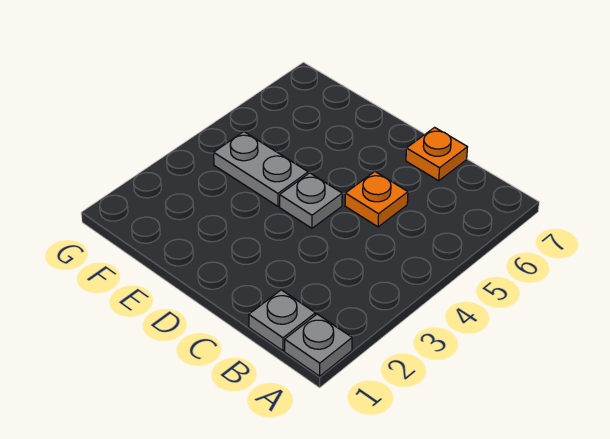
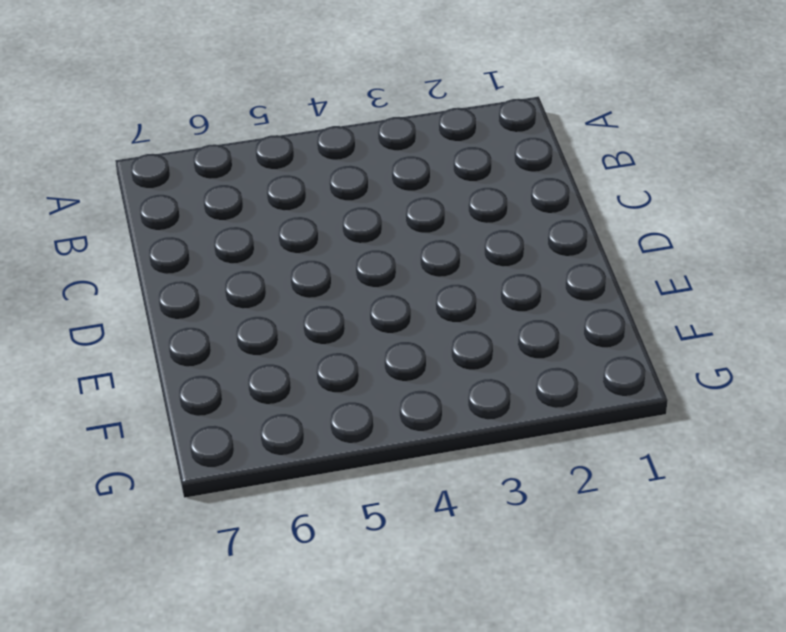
none -> grey plate A1 level 1
none -> grey plate B1 level 1

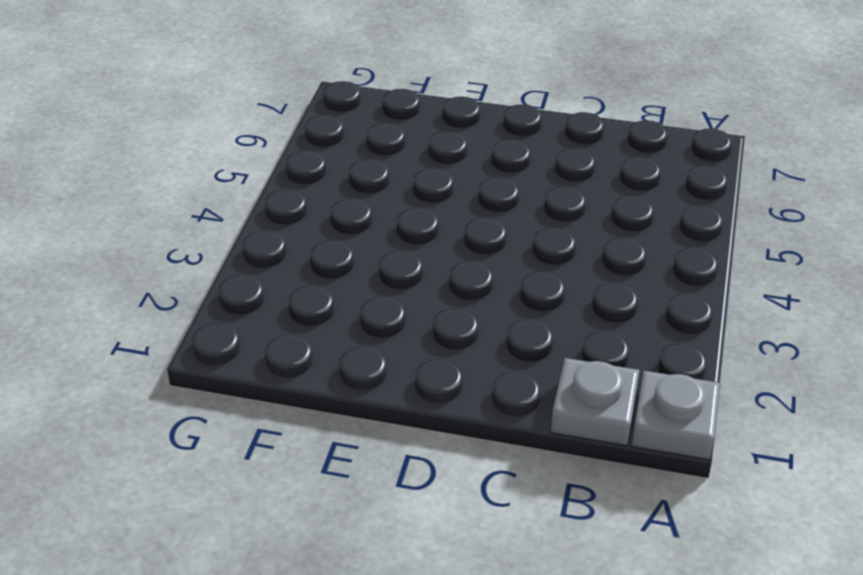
none -> orange plate C5 level 1
none -> orange plate C7 level 1

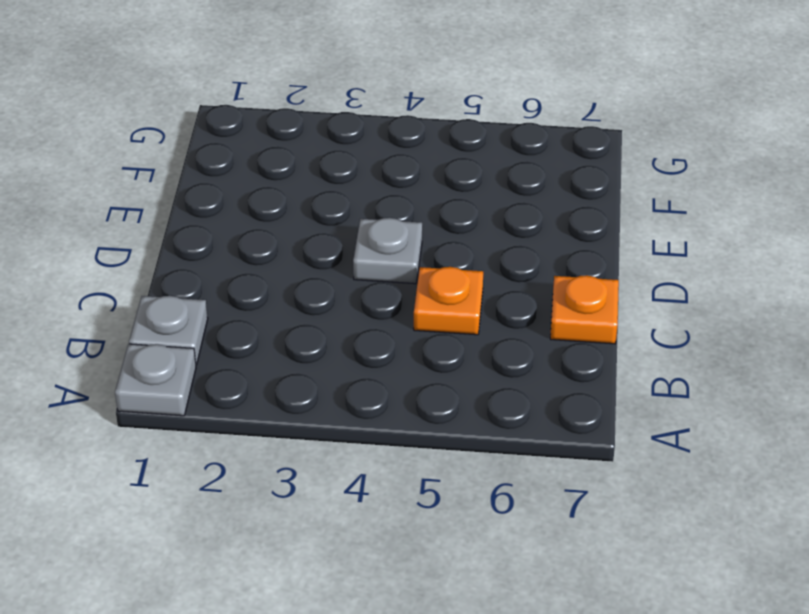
none -> grey plate E4:F4 level 1

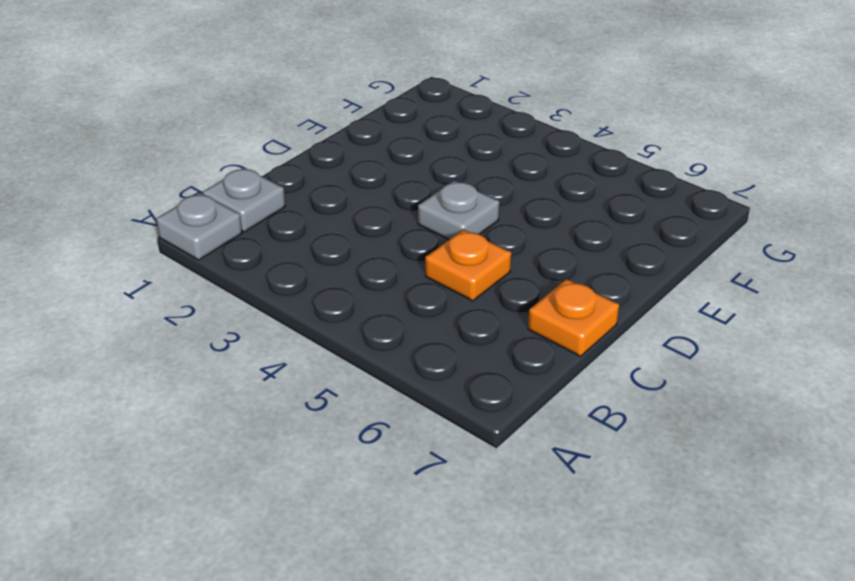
none -> grey plate E4:F4 level 1

